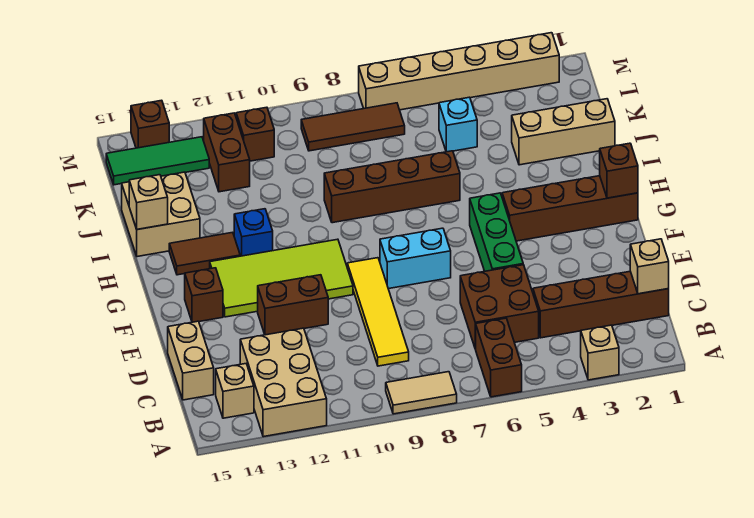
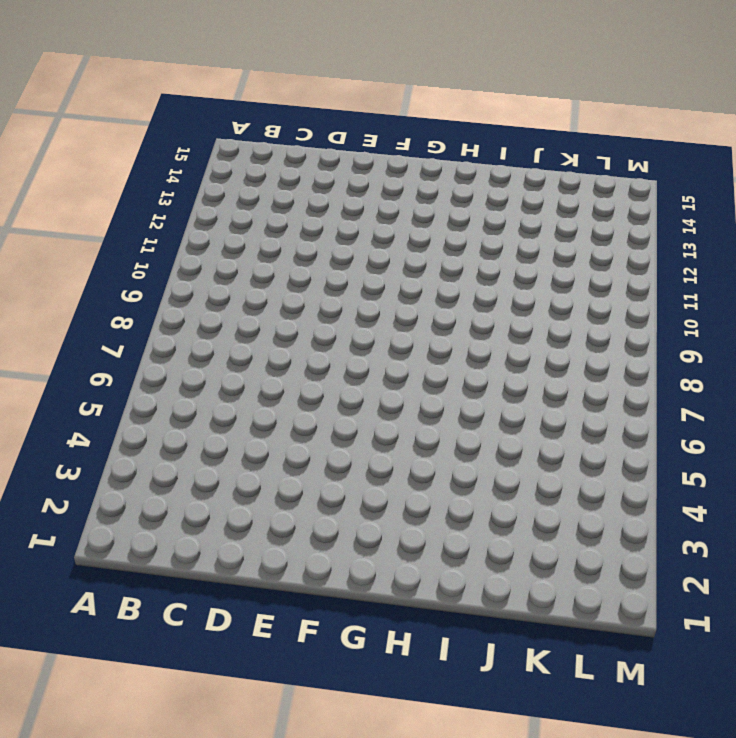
none -> tan brick A3 level 1
none -> brown brick A6:B6 level 1
none -> tan tile A8:A9 level 1
none -> tan brick A12:C13 level 1

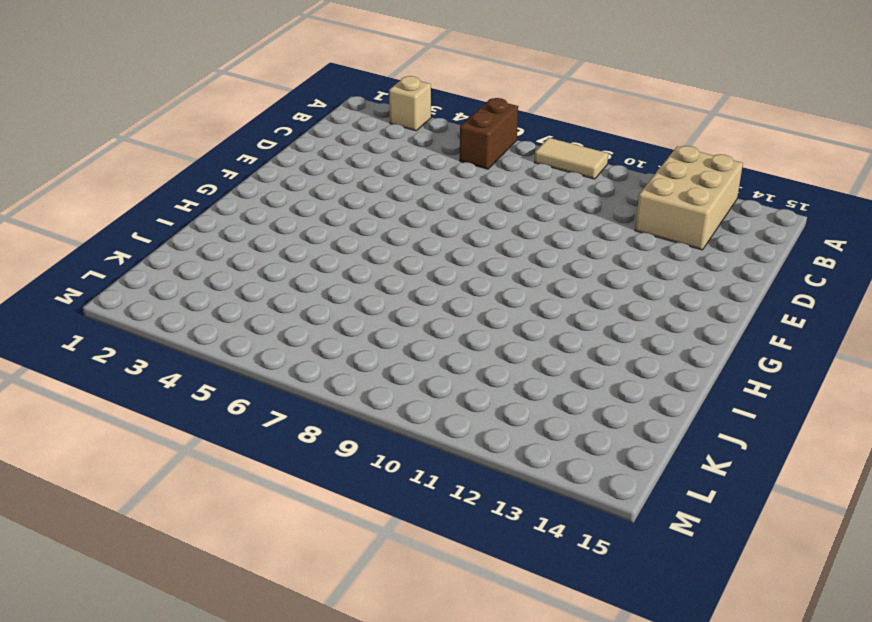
none -> tan brick B14 level 1
none -> brown brick C1:C4 level 1
none -> brown brick C5:D6 level 1
none -> yellow tile C9:F9 level 1

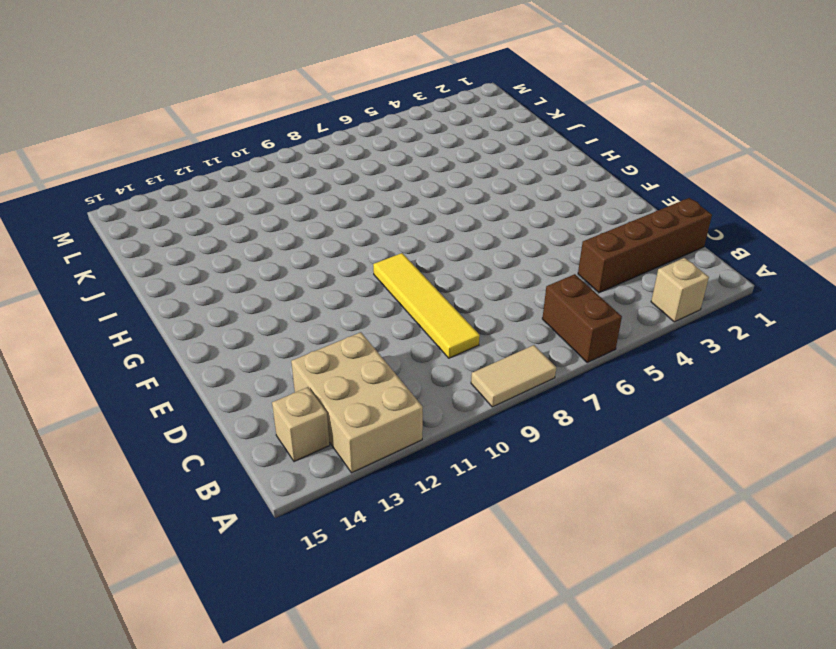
none -> brown brick C5:D6 level 1
none -> tan brick C15:D15 level 1
none -> green brick E5:G5 level 1
none -> brown brick E11:E12 level 1

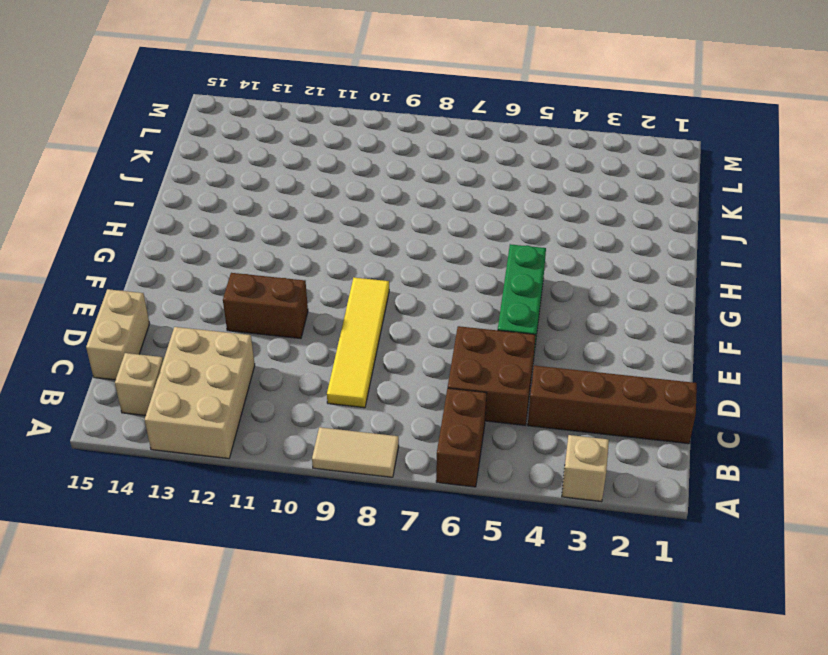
none -> cyan brick F7:F8 level 1
none -> lime tile F10:G13 level 1
none -> brown brick F14 level 1
none -> brown brick G1:G4 level 1

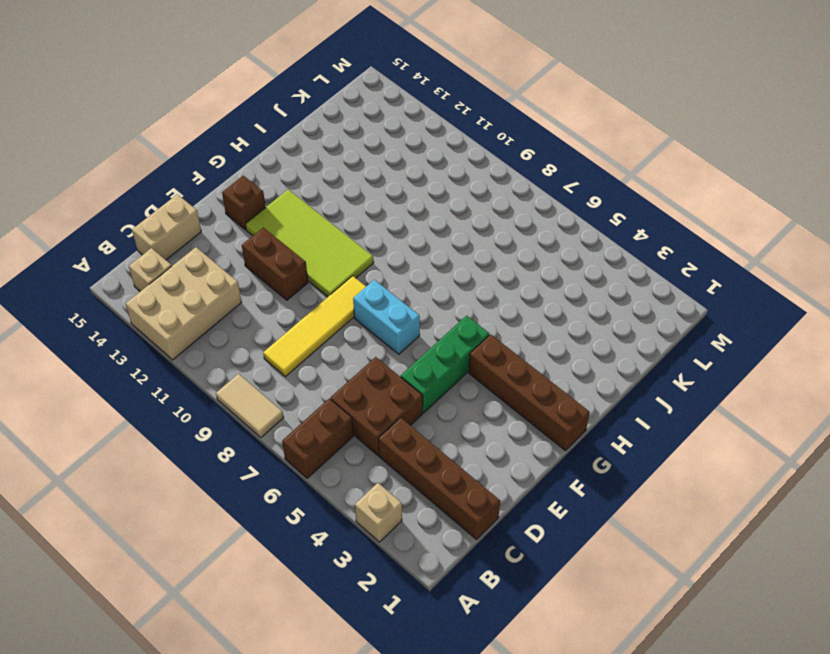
none -> blue brick H12 level 1
none -> brown tile H13:H14 level 1
none -> brown brick I6:I9 level 1
none -> tan brick I14:J15 level 1

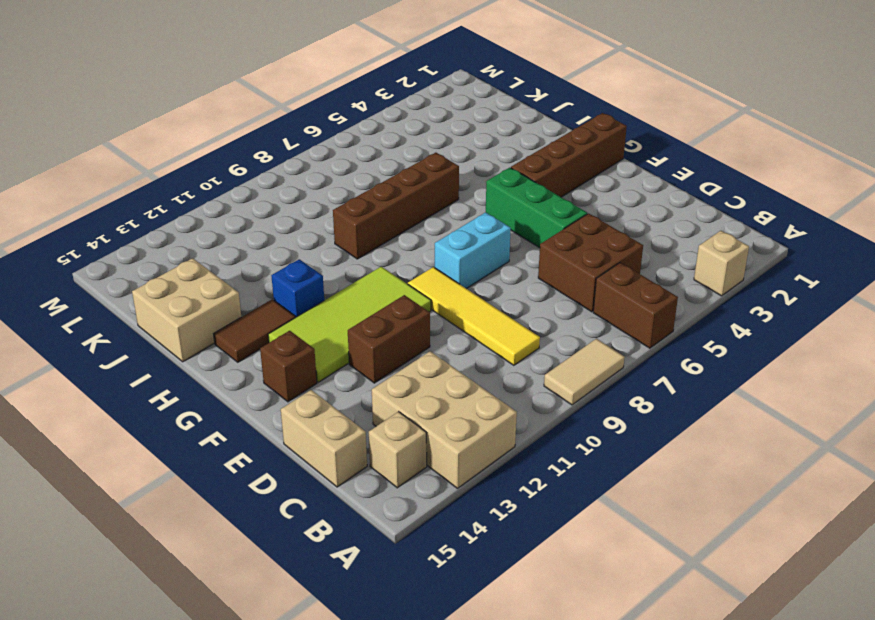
none -> brown brick C1:C4 level 1
none -> tan brick J1:J3 level 1
none -> cyan brick K5 level 1
none -> brown brick K12:L12 level 1

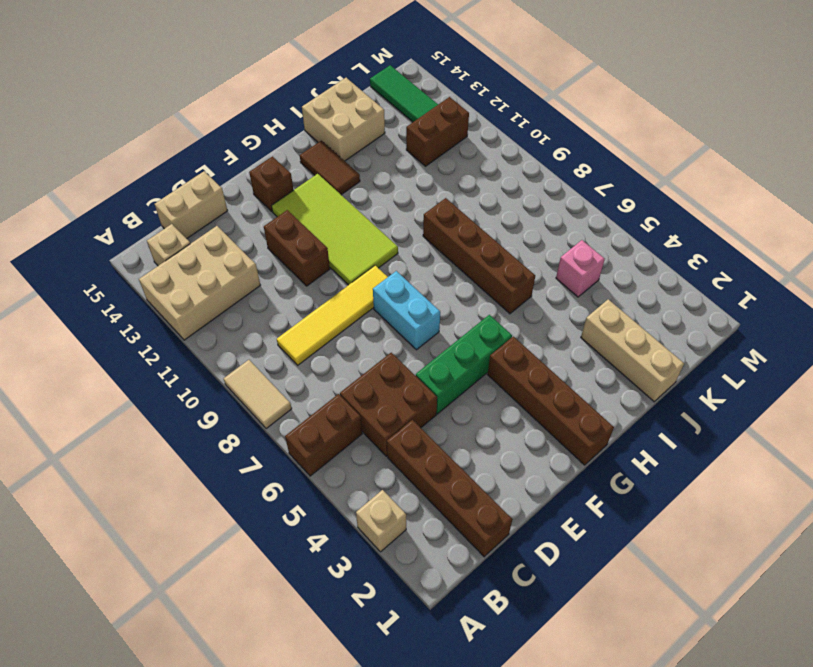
pink brick K5 level 1 -> cyan brick K5 level 1
none -> blue brick H12 level 1
none -> brown tile L7:L9 level 1
none -> brown brick L11 level 1
none -> tan brick M2:M7 level 1

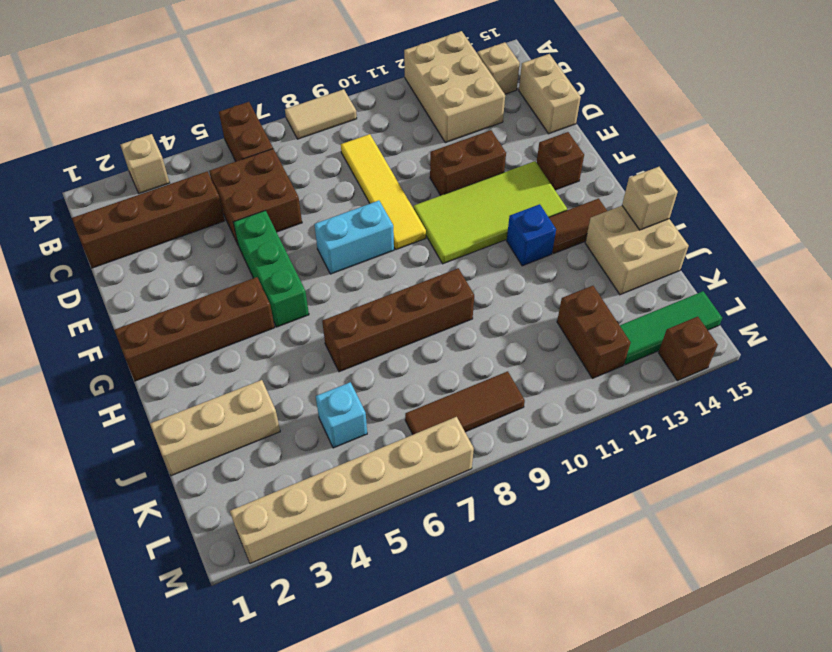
none -> brown brick L11 level 1
none -> tan brick C1 level 2
none -> brown brick G1 level 2

